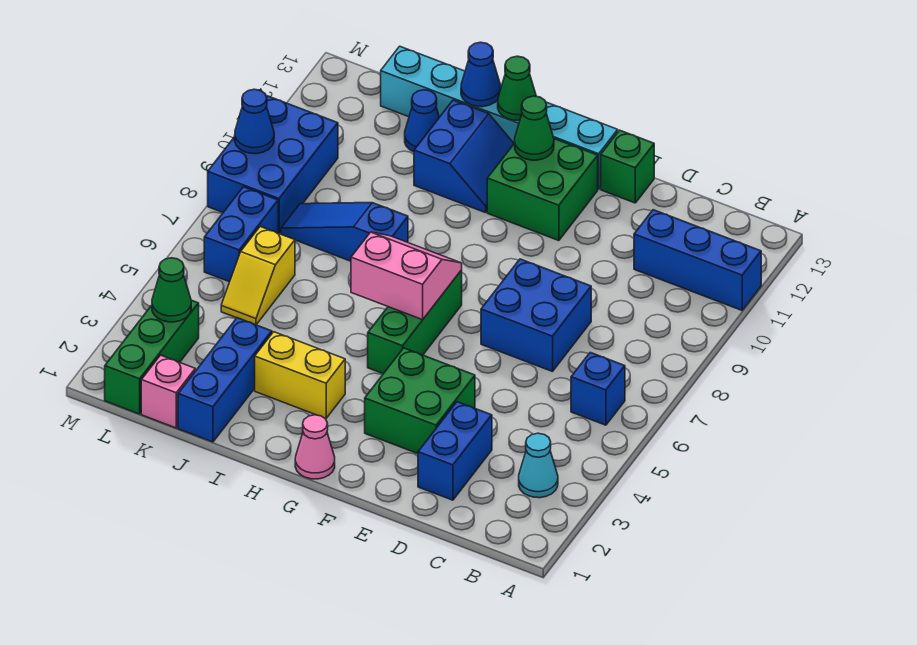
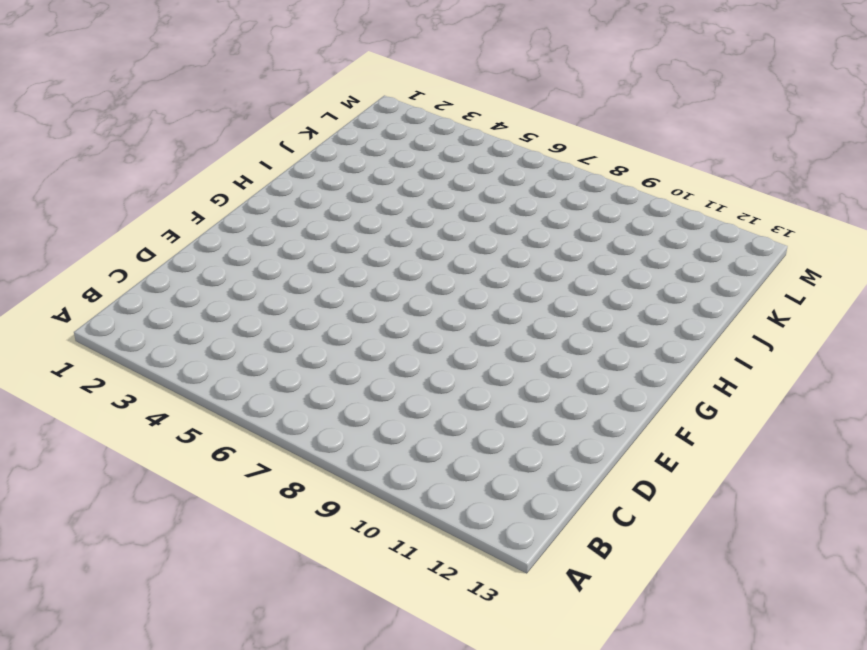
none -> blue brick A11:C11 level 1
none -> cyan cone B3 level 1
none -> blue brick B6 level 1

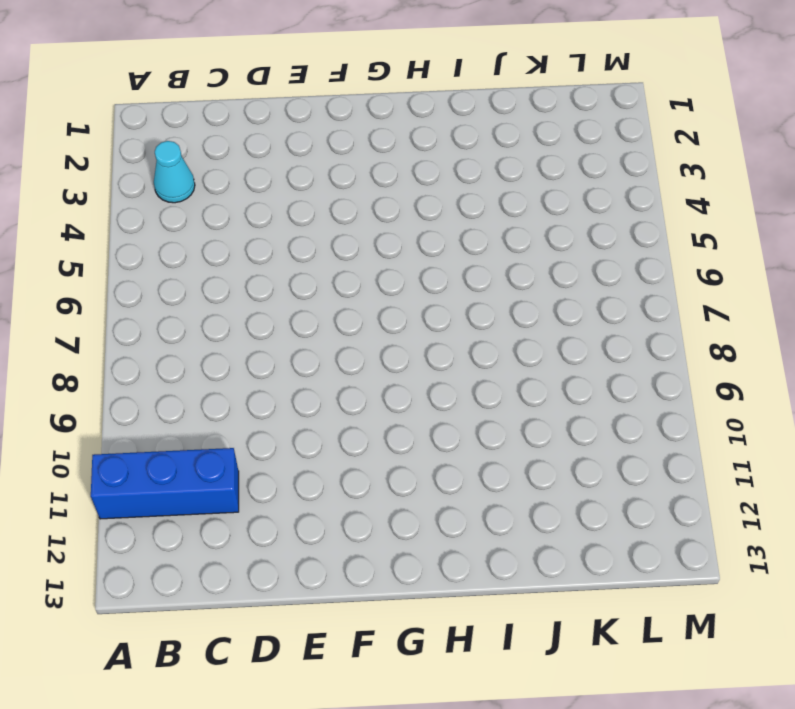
none -> blue brick B6 level 1
none -> blue brick D2:D3 level 1
none -> blue brick D7:E8 level 1

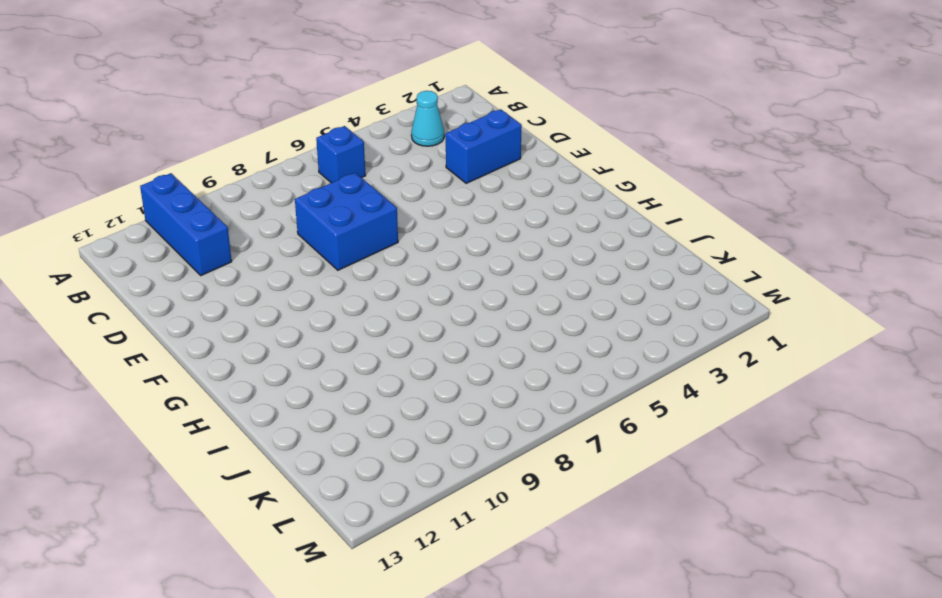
none -> green brick E3:F4 level 1
none -> green brick E13 level 1
none -> green brick F11:G12 level 1

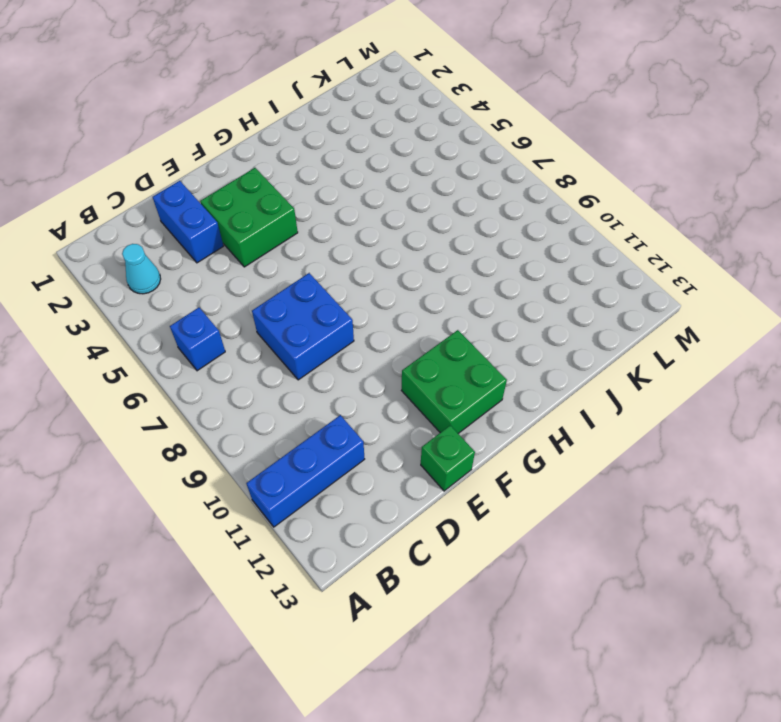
none -> cyan brick F13:K13 level 1
none -> pink cone G1 level 1
none -> green brick G5:G7 level 1

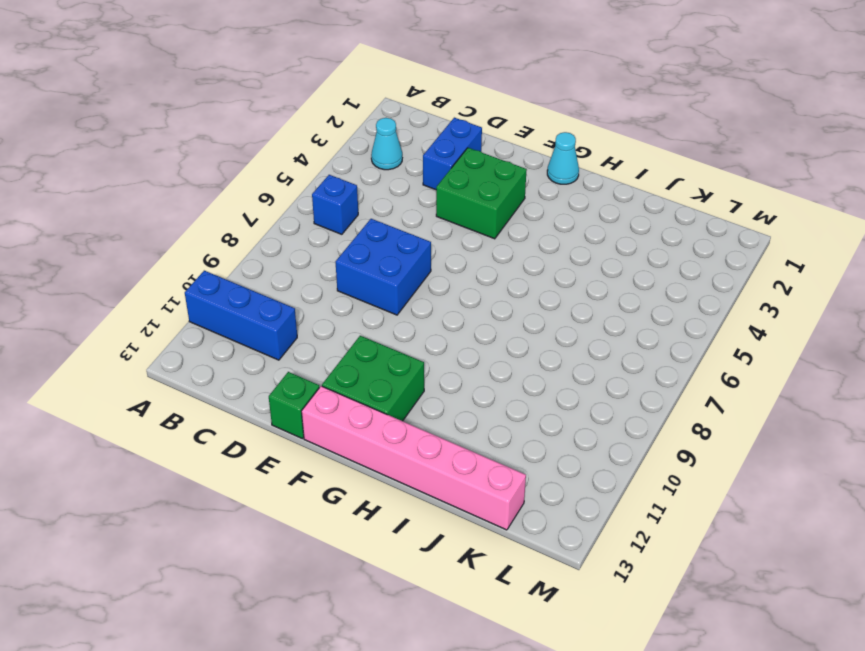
pink brick F13:K13 level 1 -> cyan brick F13:K13 level 1
cyan cone G1 level 1 -> pink cone G1 level 1
none -> green brick G5:G7 level 1
none -> yellow brick H3:I3 level 1
none -> blue slope H11:I12 level 1 top I

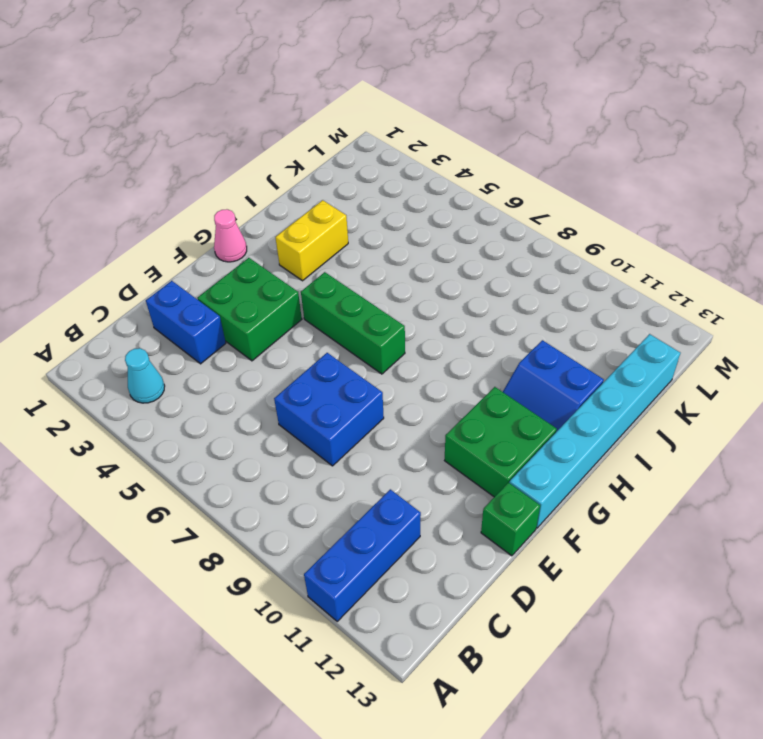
none -> blue brick B6 level 1
none -> blue slope I8:K8 level 1 top I
none -> blue brick J1:J3 level 1

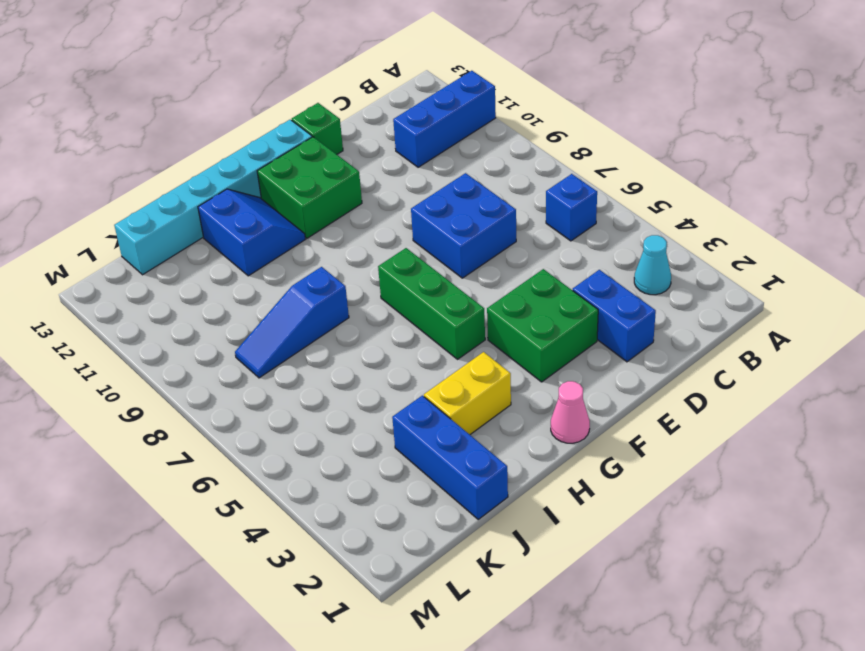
none -> blue cone J12 level 1
none -> pink brick K1 level 1
none -> yellow slope K5:K6 level 1 top 6

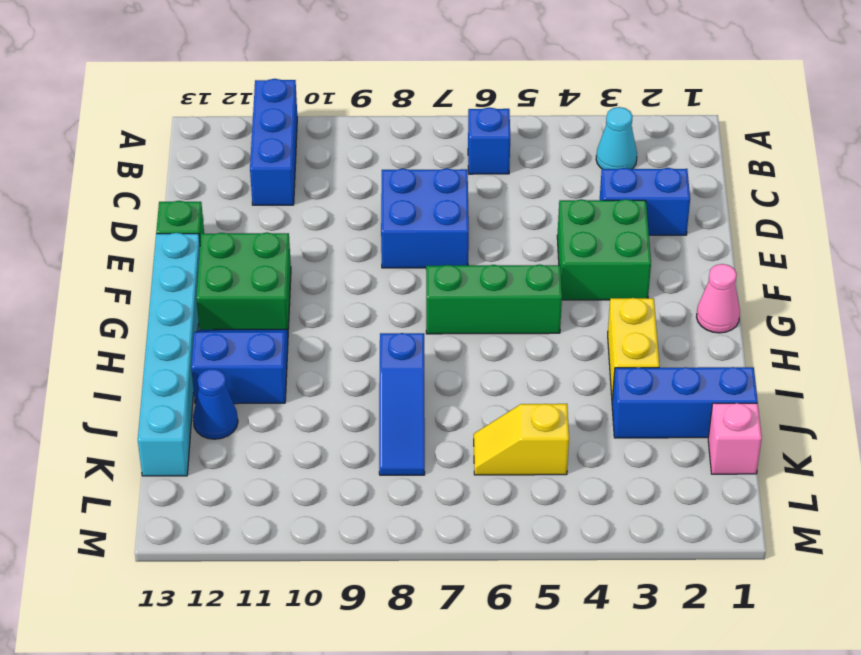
yellow slope K5:K6 level 1 top 5 -> yellow slope K5:K6 level 1 top 6
none -> green brick L1:L3 level 1
none -> blue brick L6:L7 level 1
none -> blue brick L8:M10 level 1

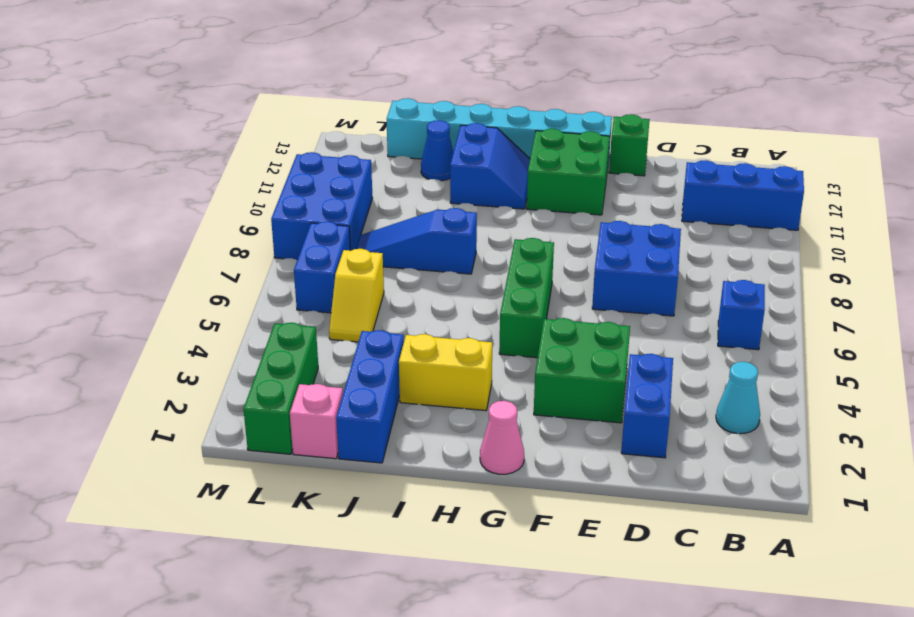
none -> pink slope G6:H7 level 2 top 6
none -> green cone G12 level 2
none -> green cone H13 level 2

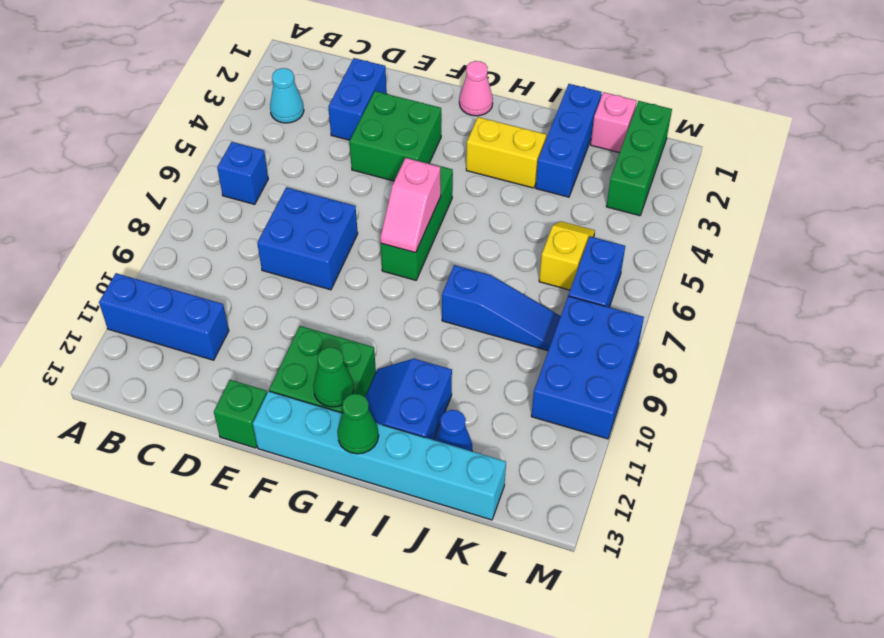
pink slope G6:G7 level 2 top 6 -> pink slope G6:H7 level 2 top 6
none -> blue cone I13 level 2
none -> green cone L3 level 2
none -> blue cone M9 level 2

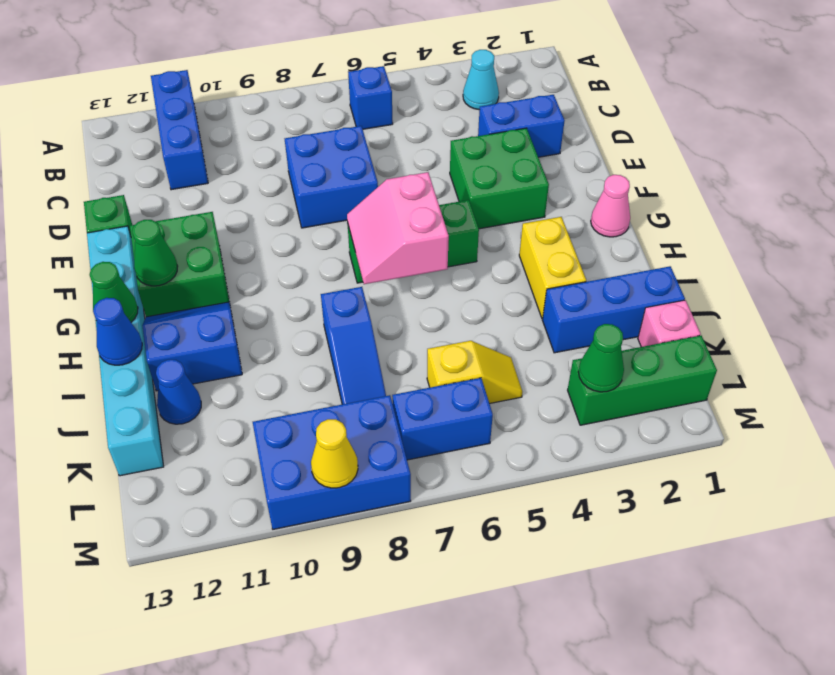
yellow cone M9 level 2 -> blue cone M9 level 2

